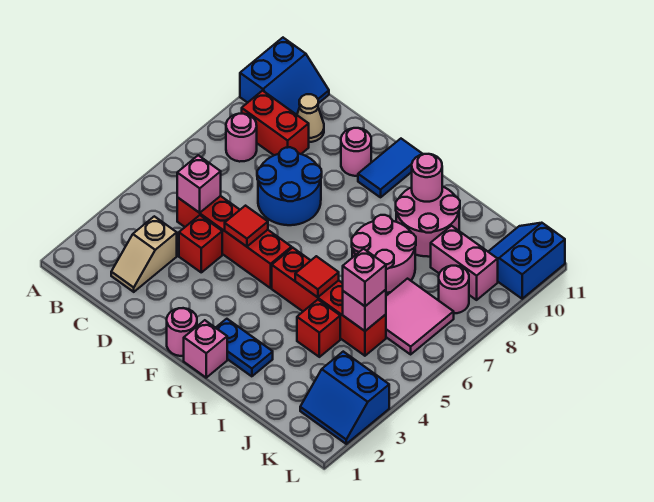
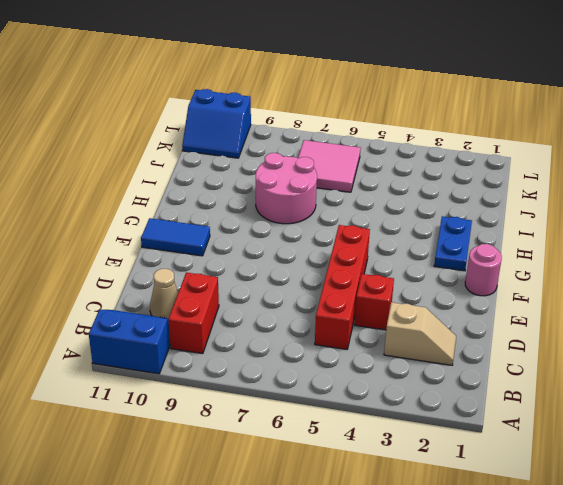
none -> pink round brick B8 level 1
none -> blue round brick D7:E8 level 1
none -> pink round brick E10 level 1

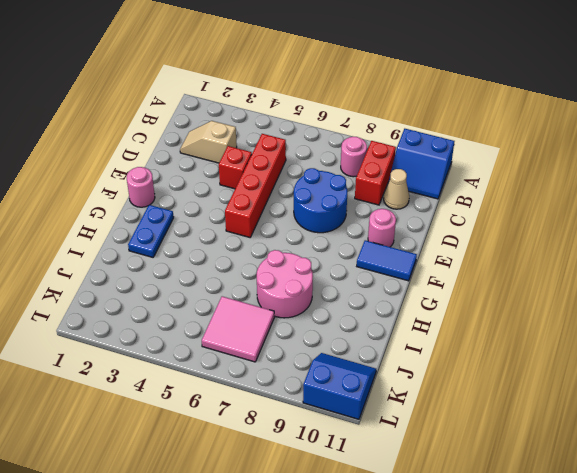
none -> pink brick G1 level 1
none -> red brick G5:J5 level 1
none -> pink round brick H9:I10 level 1

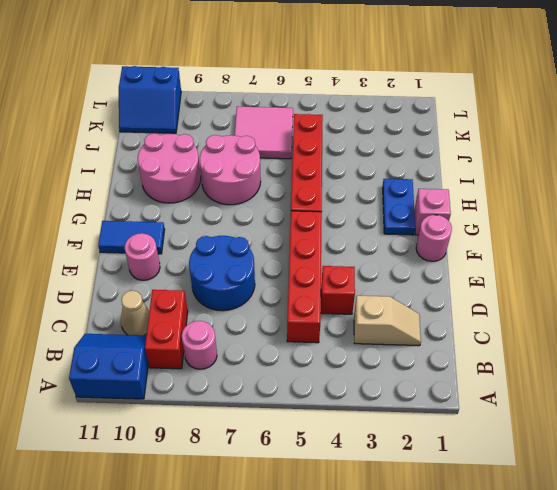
none -> red brick I4 level 1
none -> pink brick J9:K9 level 1
none -> blue slope K2:L3 level 1 top 3

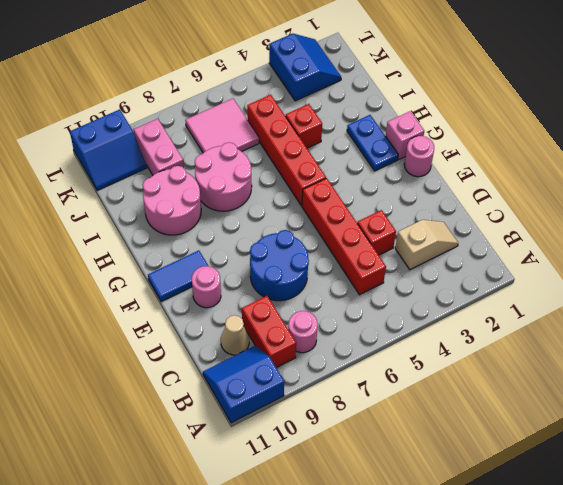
none -> pink round brick K8 level 1
none -> pink brick C5 level 2
none -> red tile E5 level 2

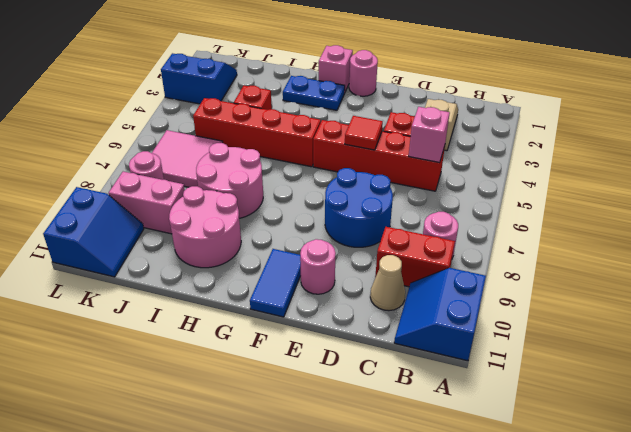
none -> red tile H5 level 2
none -> pink round brick H10 level 2
none -> pink brick J5 level 2

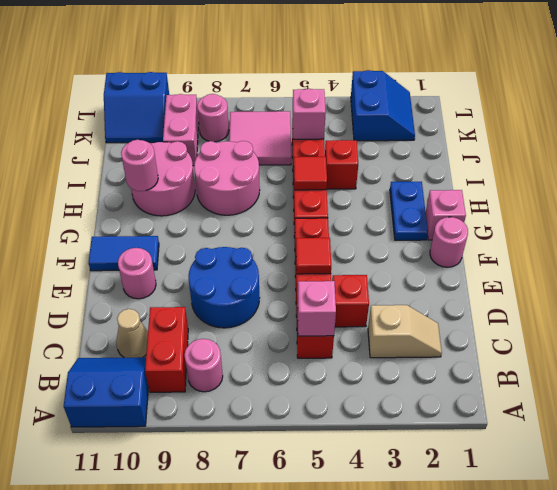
none -> pink brick J5 level 3

